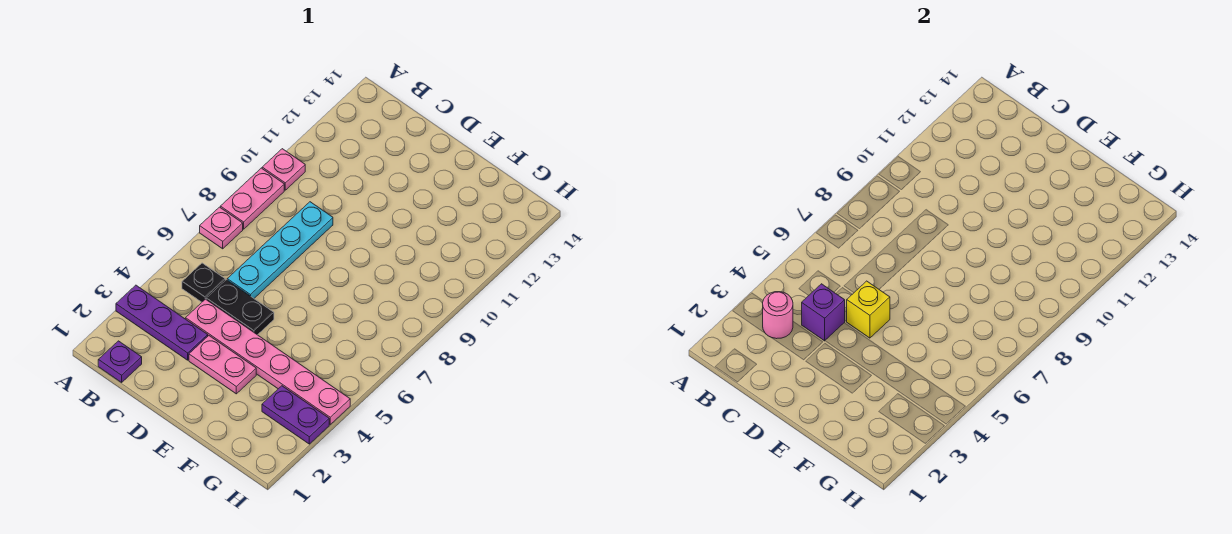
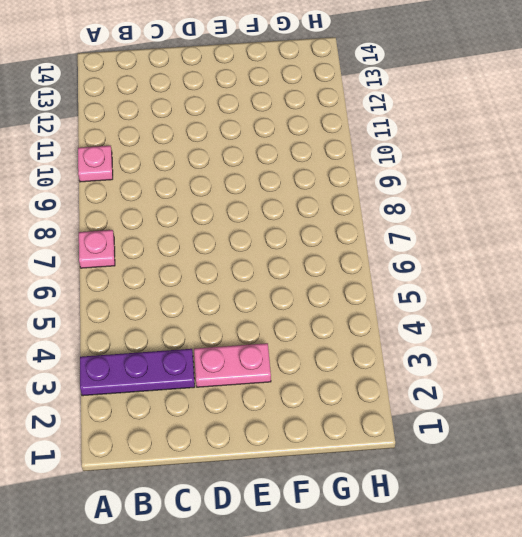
none -> pink plate A8:A9 level 1
none -> purple plate B1 level 1
none -> black plate B5 level 1

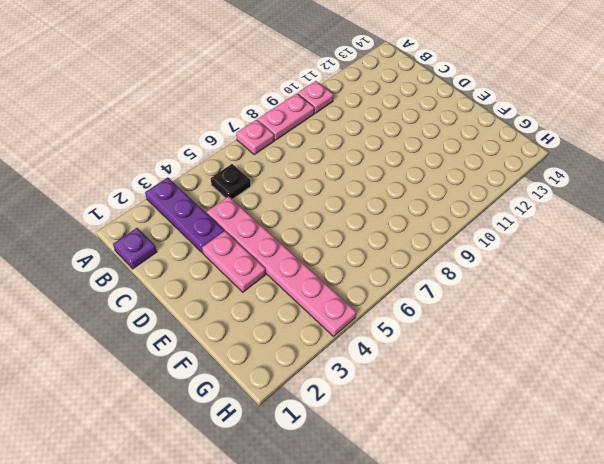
none -> black plate C5:D5 level 1
none -> cyan plate C6:C9 level 1
none -> purple plate G3:H3 level 1

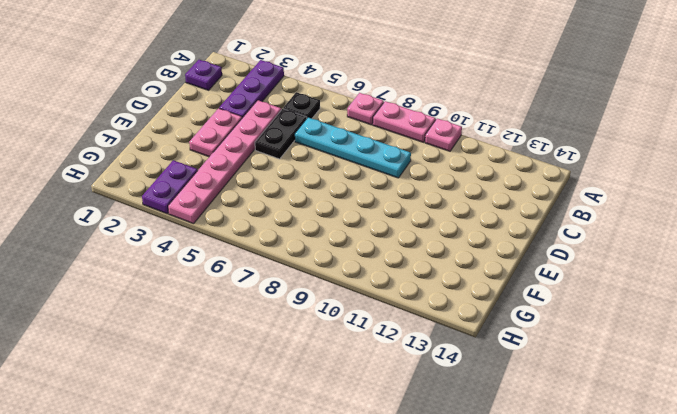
none -> pink round brick B3 level 2
none -> purple brick C4 level 2
none -> yellow brick D5 level 2

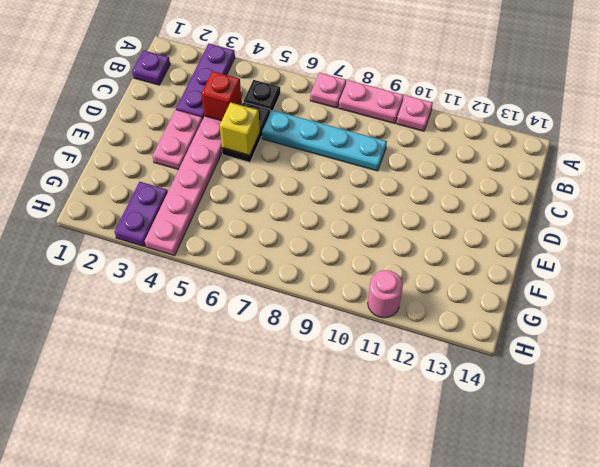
red brick C4 level 2 -> purple brick C4 level 2
pink round brick H11 level 1 -> pink round brick B3 level 2

